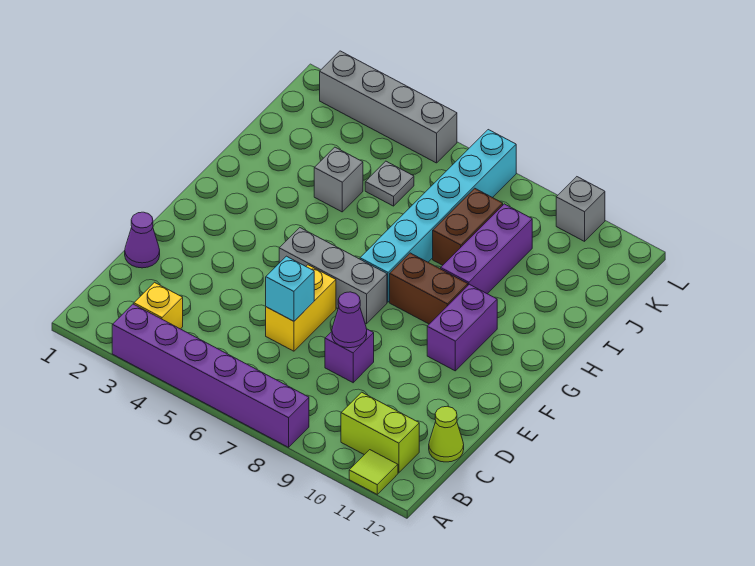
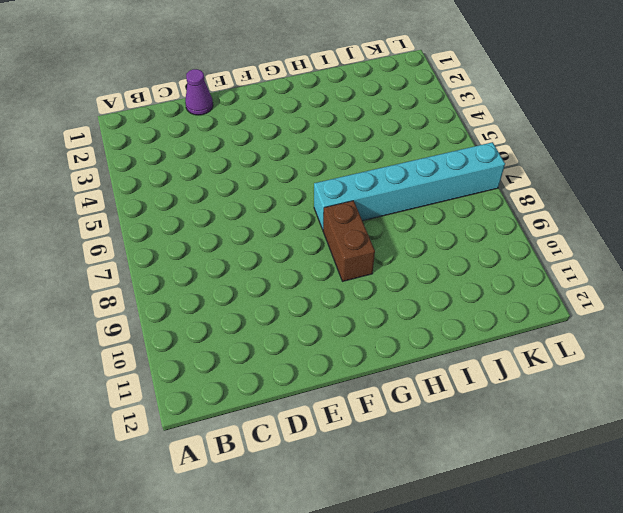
none -> purple brick A3:A8 level 1
none -> lime tile A11 level 1
none -> yellow brick B3 level 1

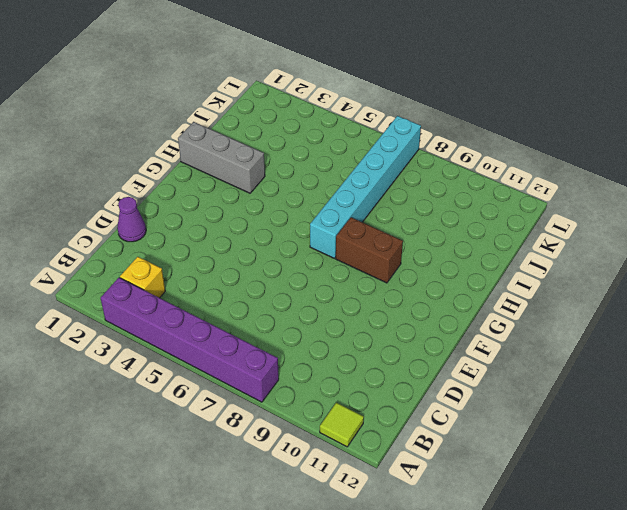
grey brick H1:H3 level 1 -> grey brick F5:F7 level 1
none -> lime brick B10:B11 level 1
none -> lime cone C12 level 1
none -> yellow brick D6:E6 level 1

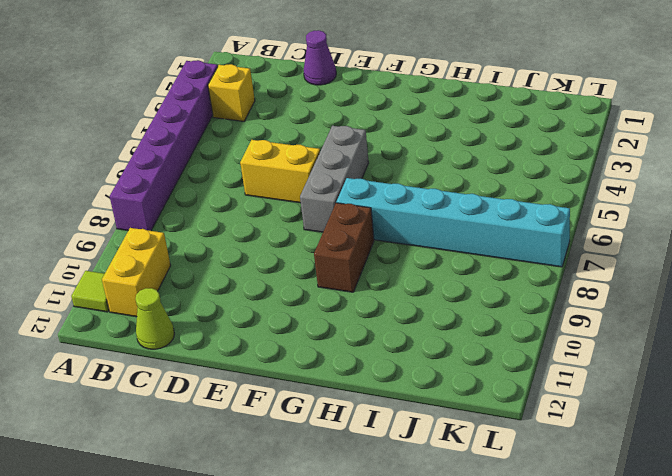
yellow brick B10:B11 level 1 -> lime brick B10:B11 level 1
none -> purple brick D8 level 1
none -> purple brick F10:G10 level 1
none -> purple brick H9:J9 level 1

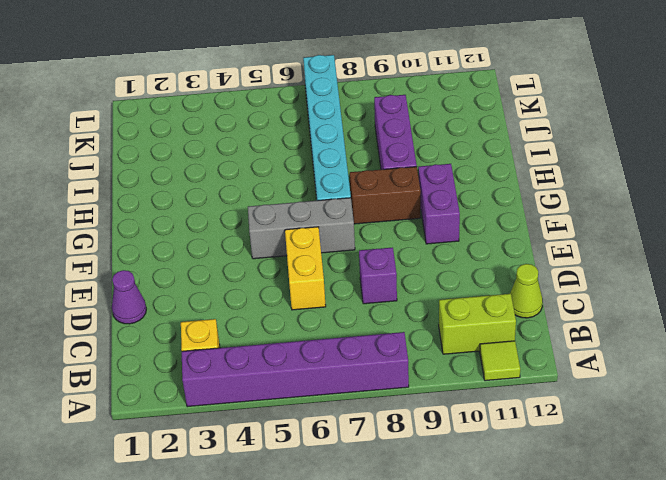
none -> grey brick I4 level 1
none -> brown brick I8:J8 level 1
none -> grey plate J5 level 1

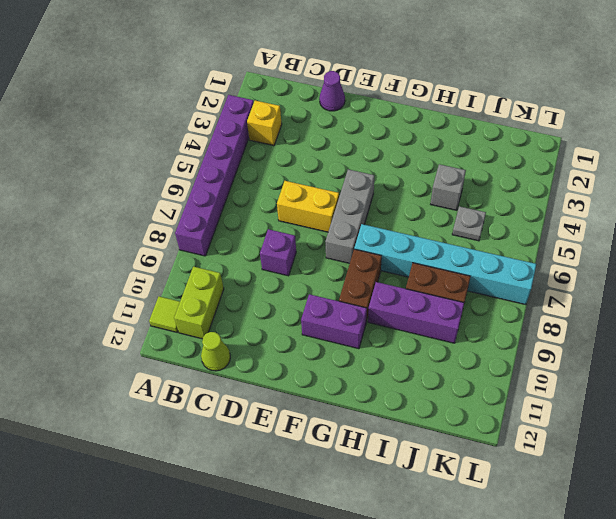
none -> grey brick L2:L5 level 1
none -> grey brick L10 level 1
none -> cyan brick D6 level 2

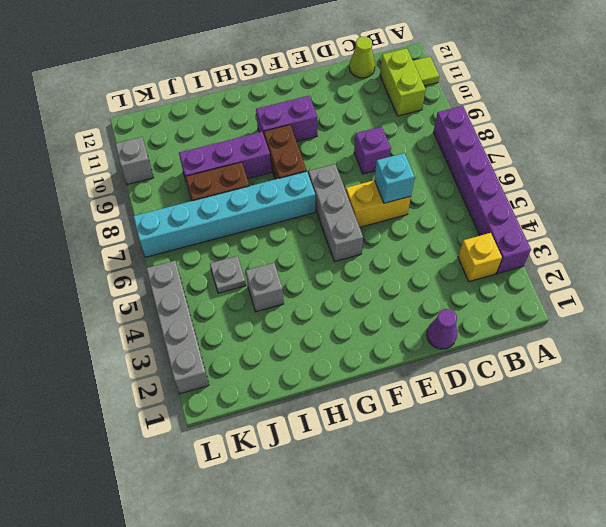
none -> purple cone D8 level 2

